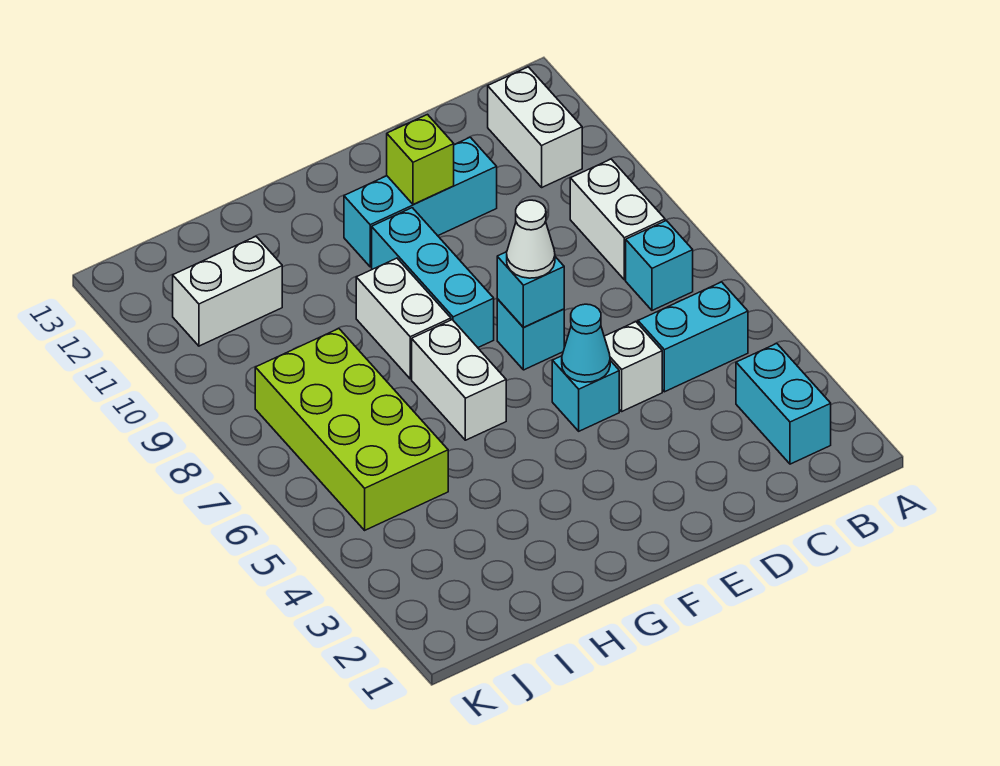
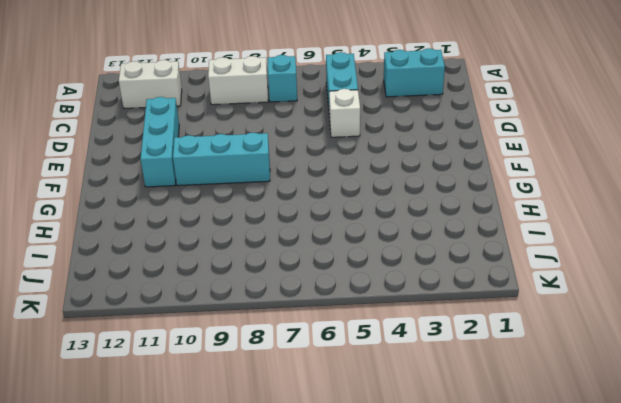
none -> cyan brick E5 level 1
none -> cyan brick E7 level 1
none -> white brick G6:G7 level 1

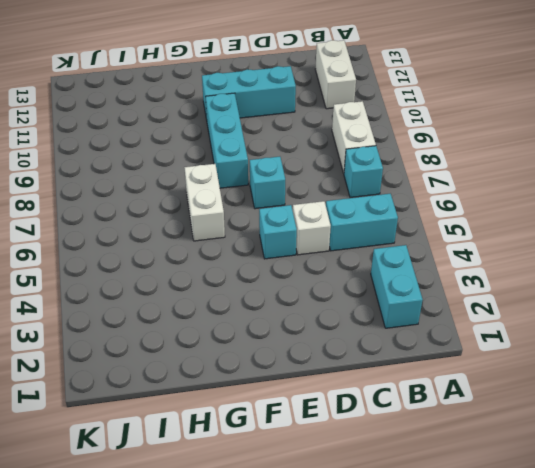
none -> white brick G8:G9 level 1
none -> lime brick I5:J8 level 1
none -> white brick I11:J11 level 1

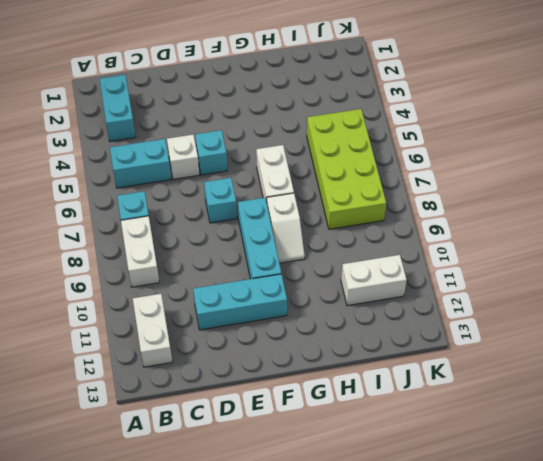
white slope G8:G9 level 1 top 8 -> white brick G8:G9 level 1
none -> cyan cone E5 level 2
none -> cyan brick E7 level 2
none -> lime brick E11 level 2

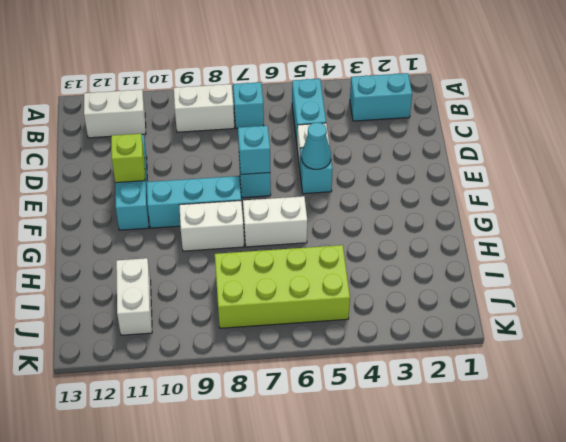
none -> white cone E7 level 3

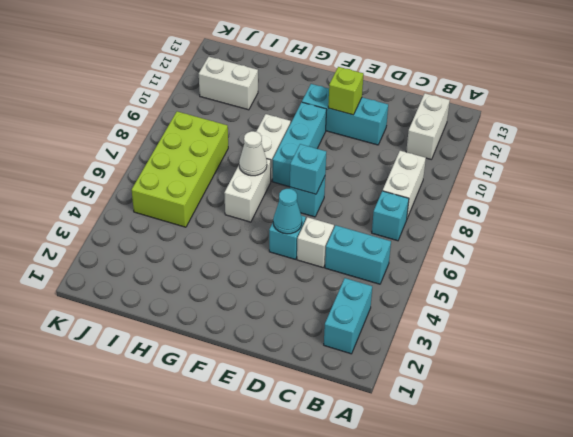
white cone G7 level 2 -> white cone E7 level 3

